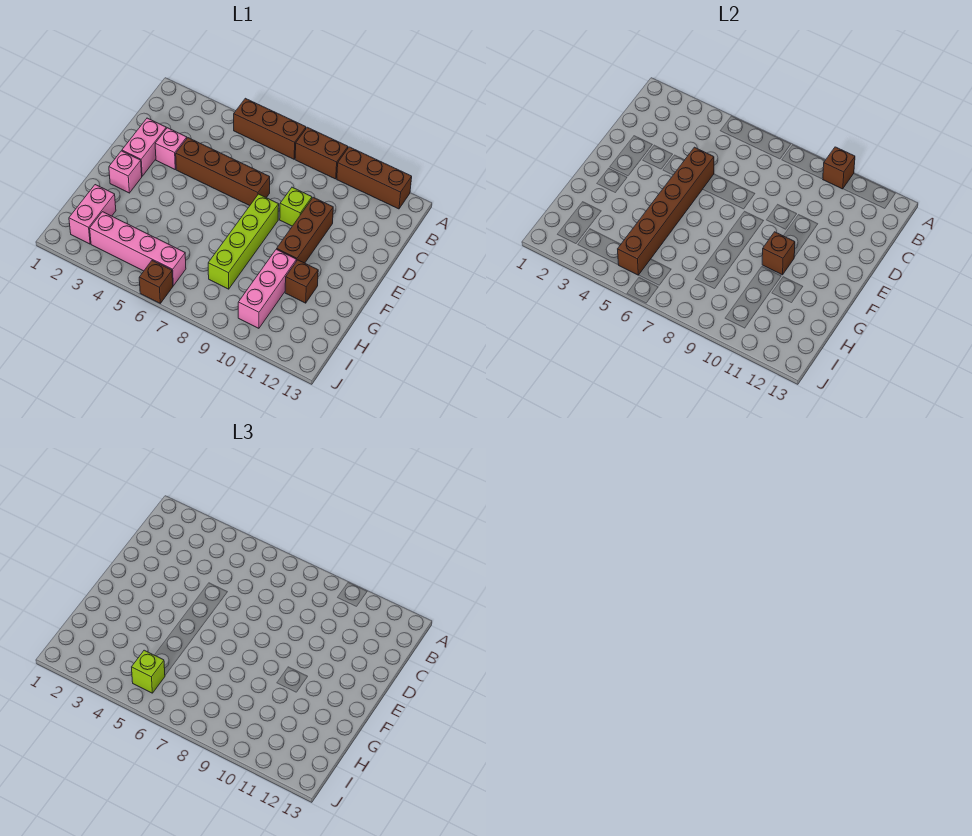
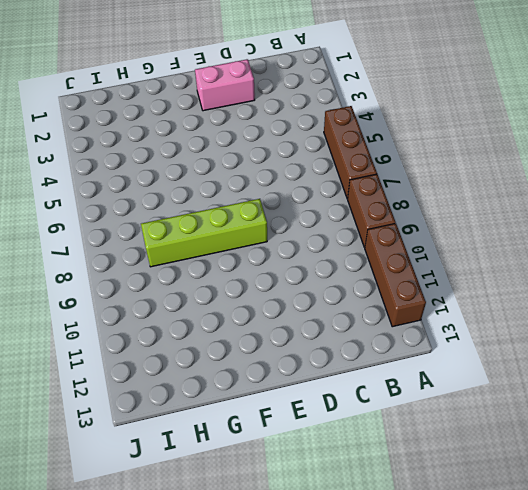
none -> pink brick D3 level 1
none -> brown brick D4:D7 level 1
none -> lime brick D9 level 1

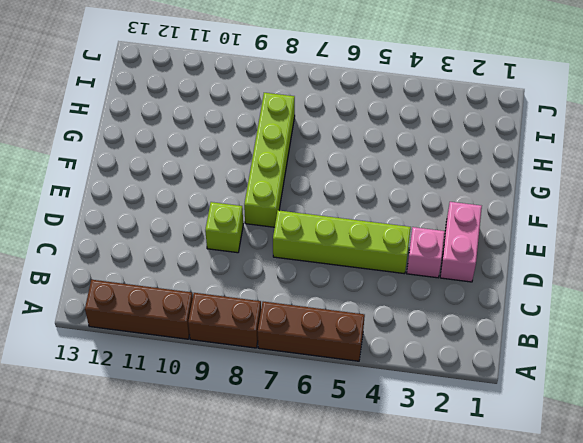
lime brick D4:D7 level 1 -> brown brick D4:D7 level 1
none -> brown brick D10:F10 level 1
none -> pink brick F2 level 1
none -> pink brick G10:I10 level 1

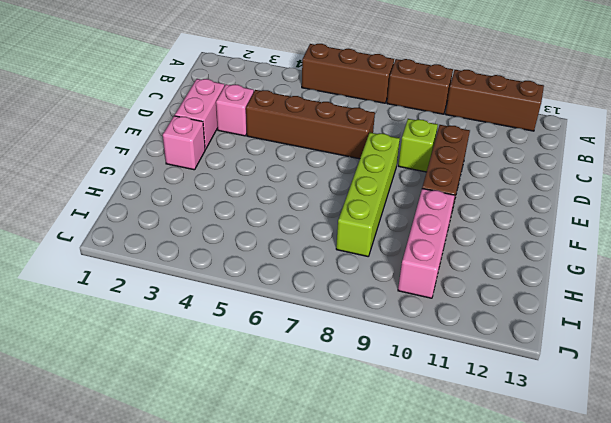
none -> brown brick G11 level 1
none -> pink brick H2:I2 level 1
none -> pink brick I3:I6 level 1

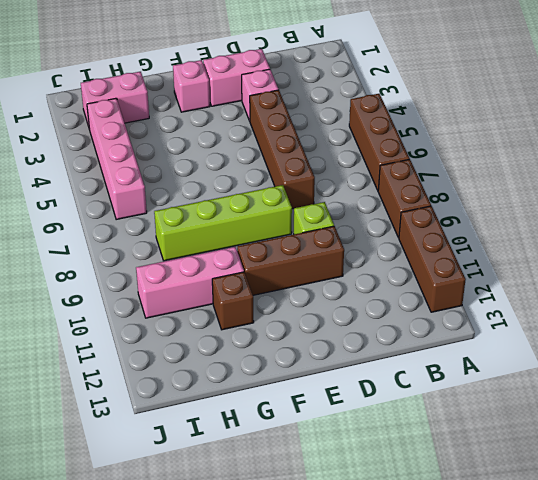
none -> brown brick J6 level 1
none -> brown brick A10 level 2
none -> brown brick D5:I5 level 2

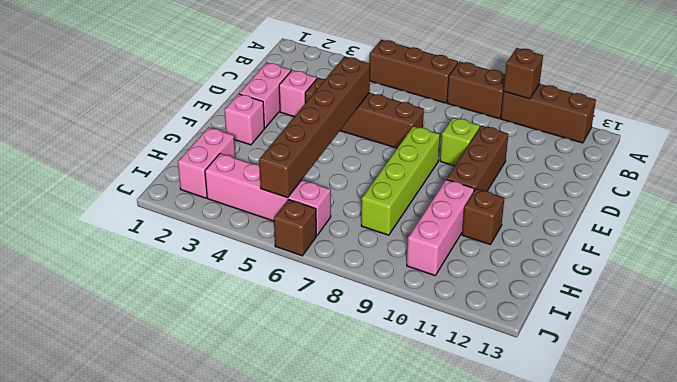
none -> brown brick F10 level 2
none -> lime brick I5 level 3

